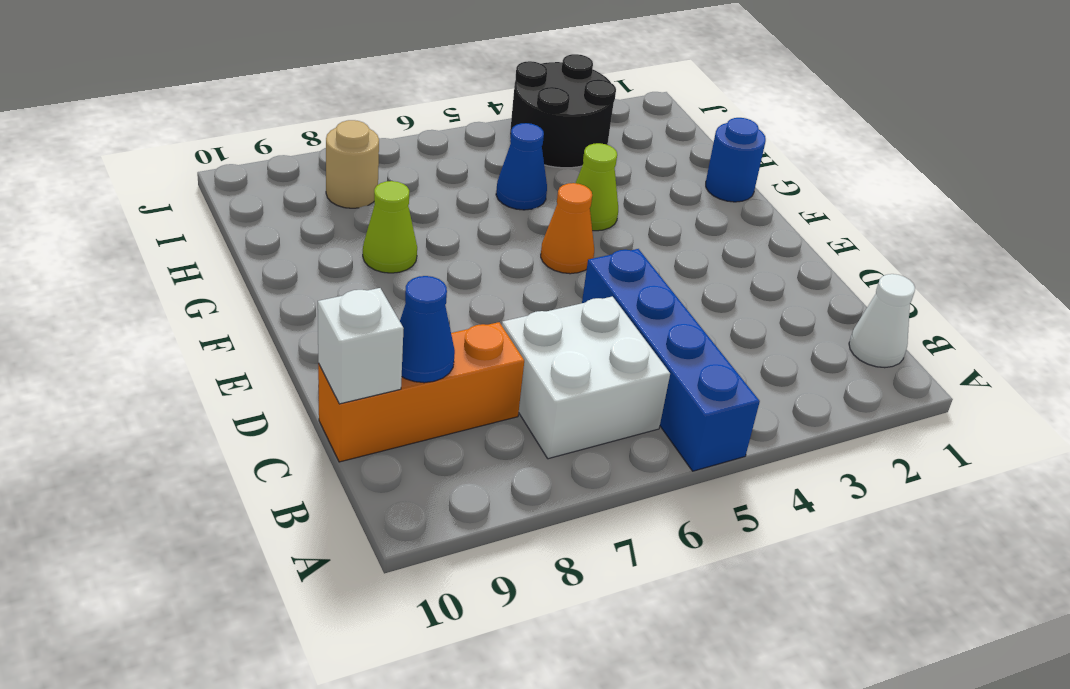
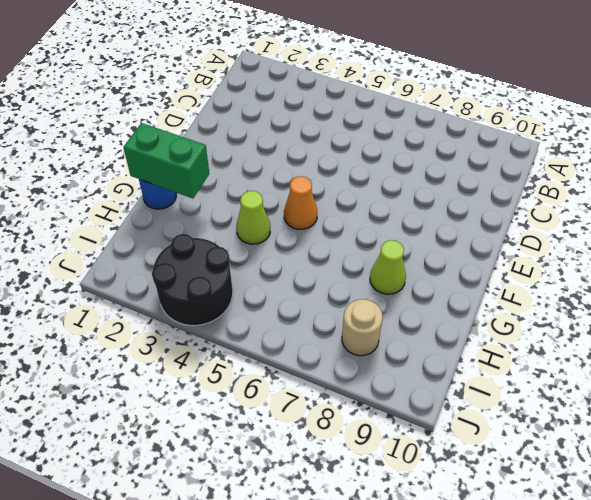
green brick G1:G2 level 2 -> none
none -> blue brick A5:D5 level 1
none -> white cone B1 level 1
none -> white brick B6:C7 level 1

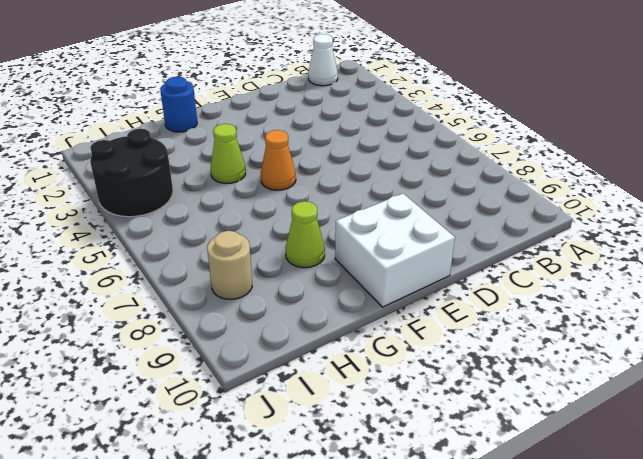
white brick E9:F10 level 1 -> white brick B6:C7 level 1
none -> blue brick A5:D5 level 1
none -> orange brick C8:C10 level 1
none -> blue cone H5 level 1

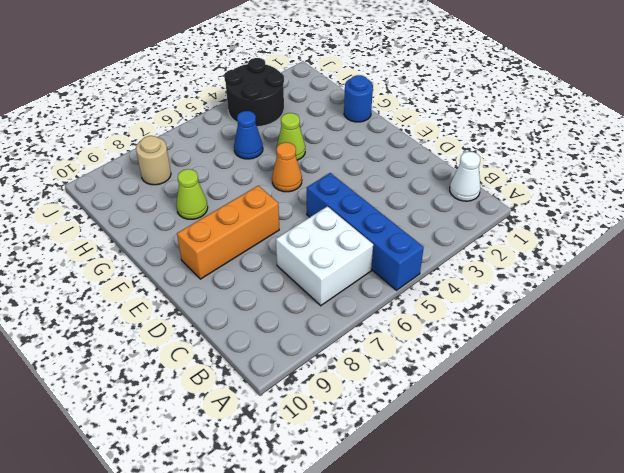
orange brick E7:E9 level 1 -> orange brick C8:C10 level 1
none -> blue cone C9 level 2
none -> white brick C10 level 2

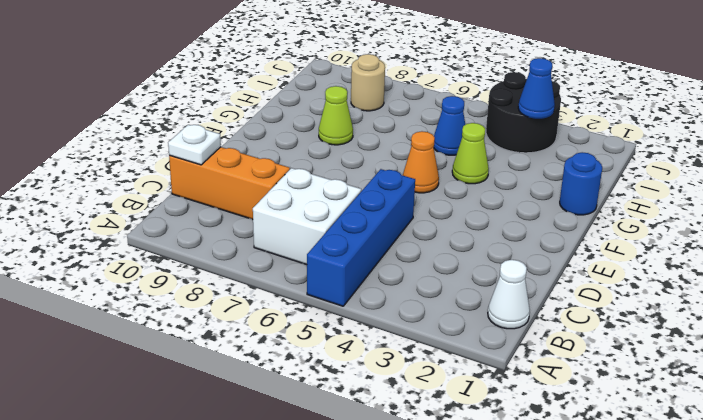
white plate C10 level 2 -> white brick C10 level 2
blue cone I3 level 2 -> blue cone C9 level 2

